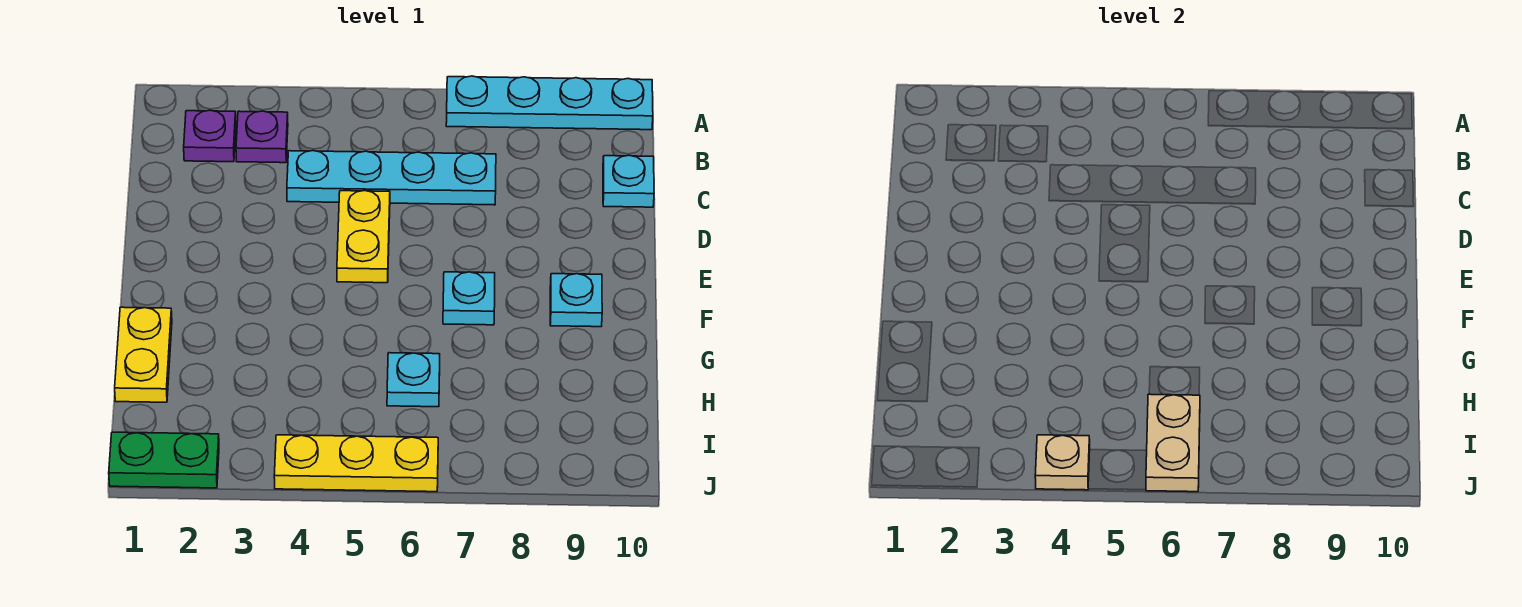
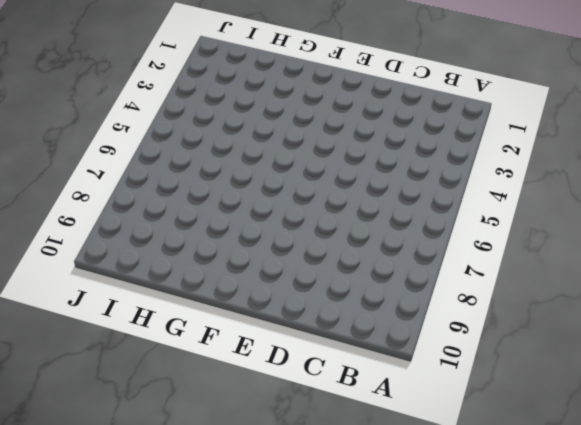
none -> cyan plate A7:A10 level 1
none -> purple plate B2 level 1
none -> purple plate B3 level 1

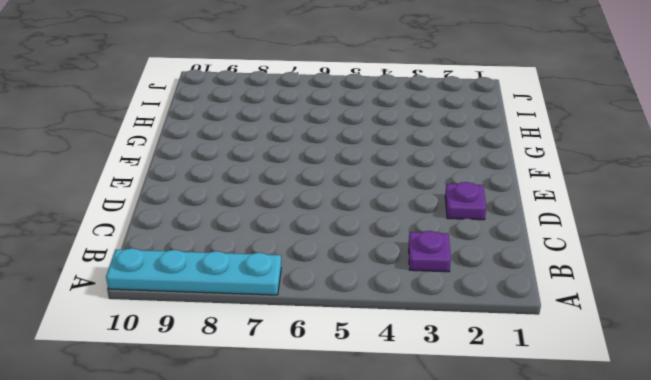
purple plate D2 level 1 -> purple plate B2 level 1
none -> cyan plate C4:C7 level 1
none -> cyan plate C10 level 1
none -> yellow plate D5:E5 level 1

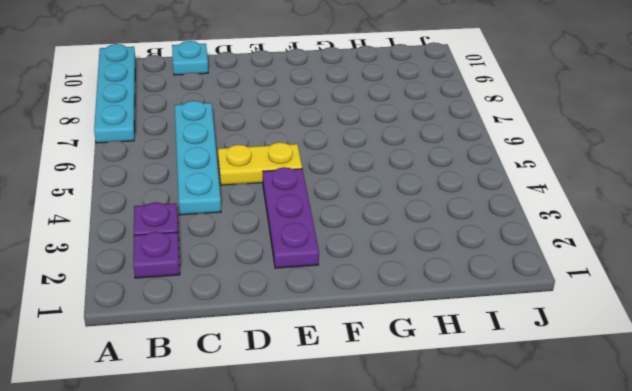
purple plate E2:E4 level 1 -> none
none -> cyan plate F7 level 1
none -> cyan plate F9 level 1
none -> yellow plate G1:H1 level 1

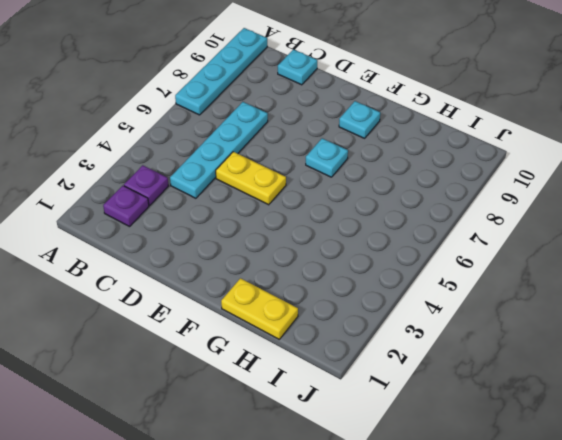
none -> cyan plate H6 level 1
none -> green plate J1:J2 level 1
none -> yellow plate J4:J6 level 1

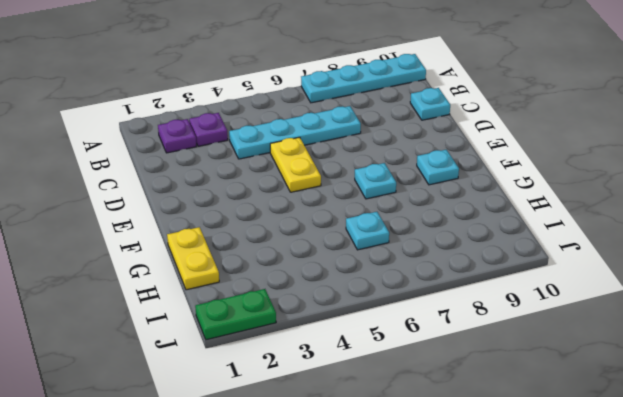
none -> yellow plate J4:J6 level 1
none -> tan plate I6:J6 level 2
none -> tan plate J4 level 2

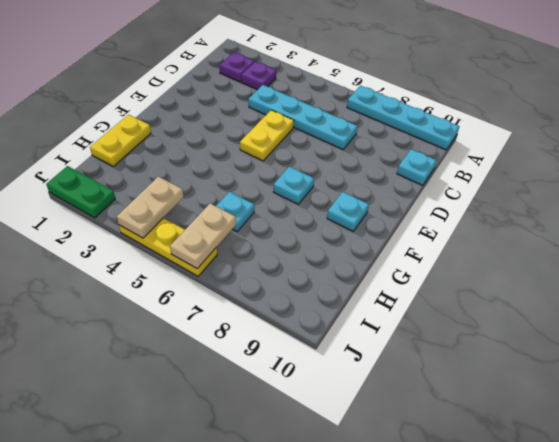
tan plate I4:J4 level 2 -> tan plate J4 level 2

